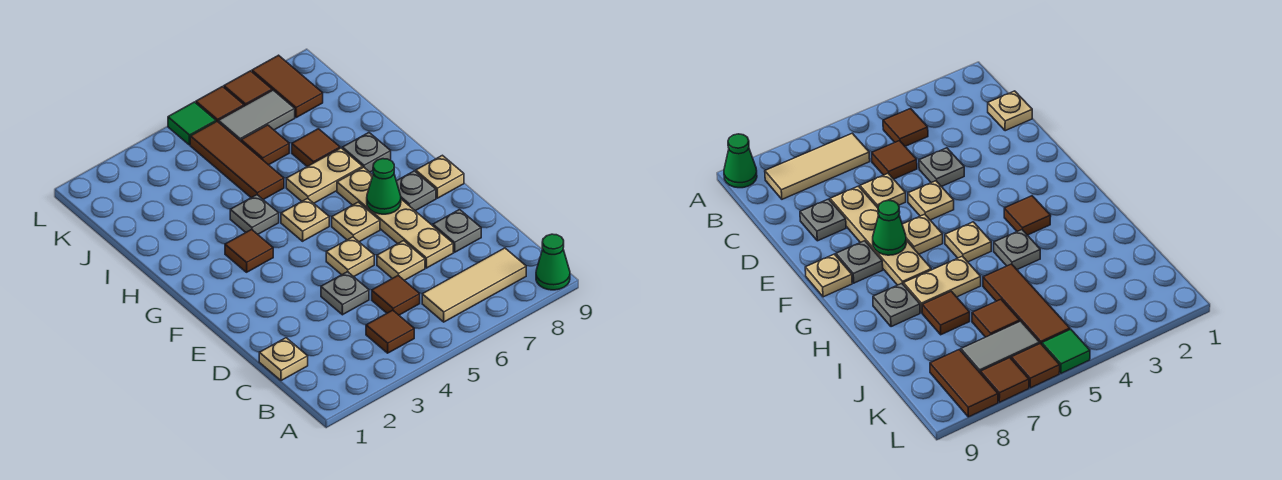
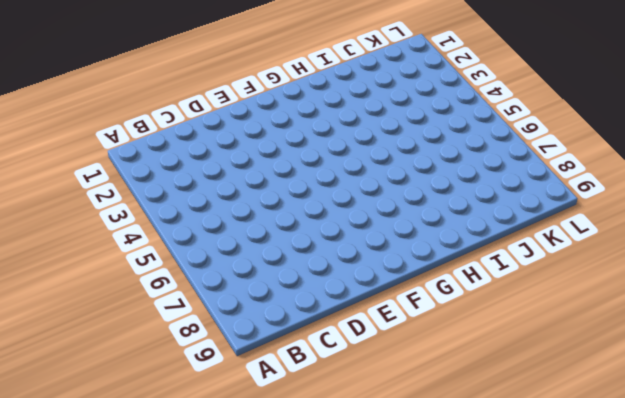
none -> green cone A9 level 1
none -> brown tile B4 level 1
none -> tan tile B6:B8 level 1

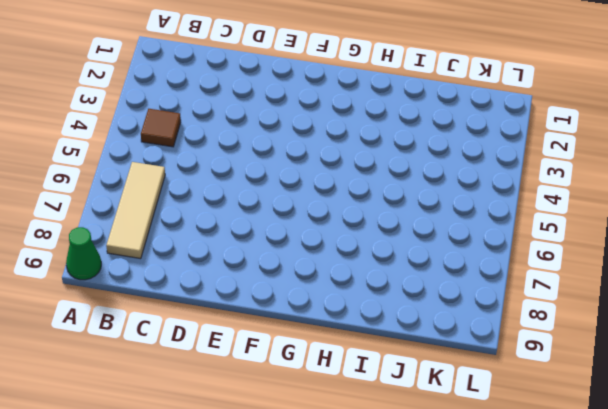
none -> tan plate C1 level 1
none -> brown tile C5 level 1
none -> grey plate D4 level 1

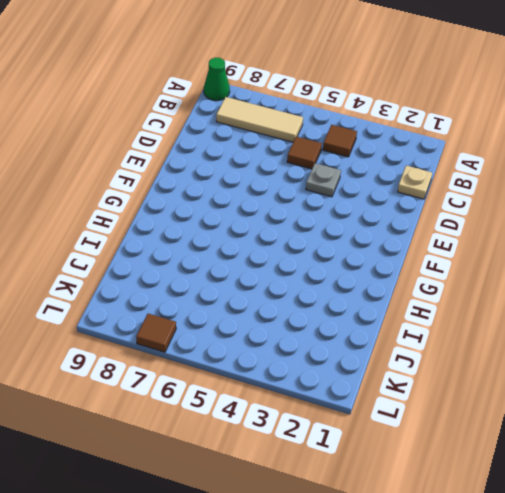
none -> tan plate D6 level 1
none -> tan plate D7:G7 level 1
none -> grey plate D8 level 1

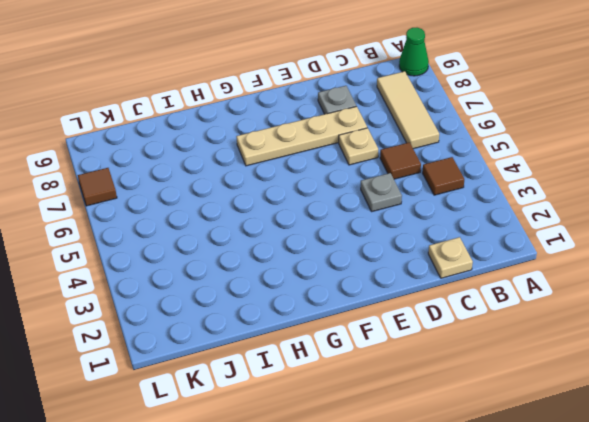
none -> tan plate E5 level 1
none -> tan plate F6 level 1
none -> grey plate F8 level 1

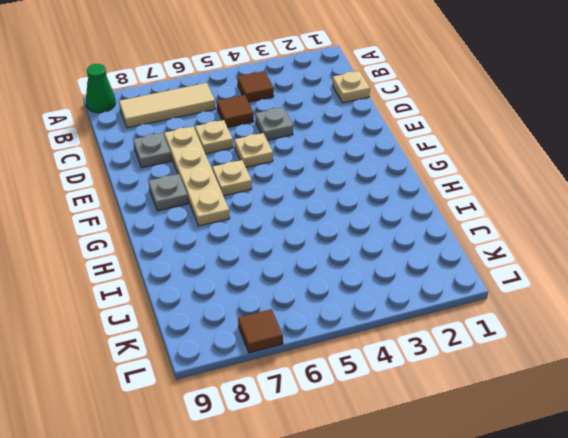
none -> tan plate F9 level 1
none -> brown tile G3 level 1
none -> tan plate G5 level 1

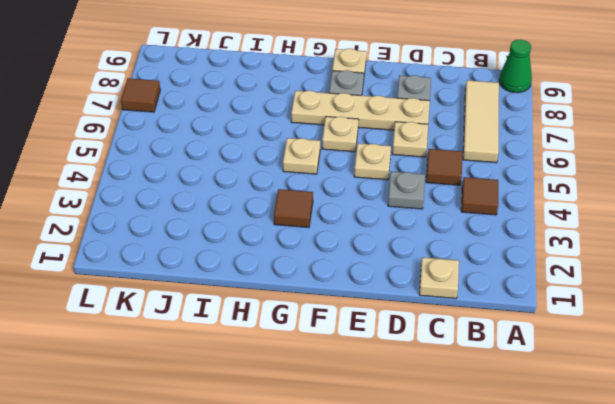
none -> grey plate H4 level 1
none -> tan plate H6:H7 level 1
none -> grey plate H8 level 1

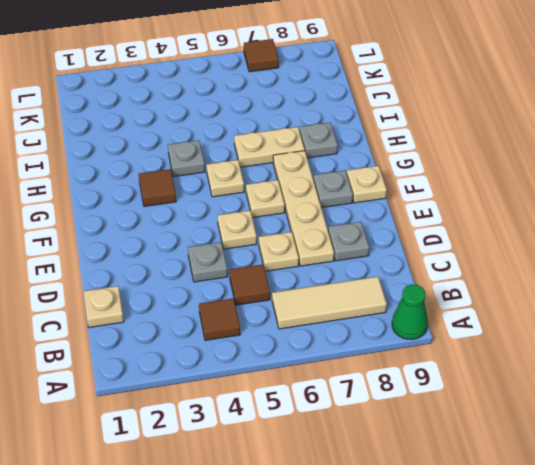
none -> brown tile I5:K5 level 1
none -> brown tile I7 level 1
none -> brown tile J6 level 1

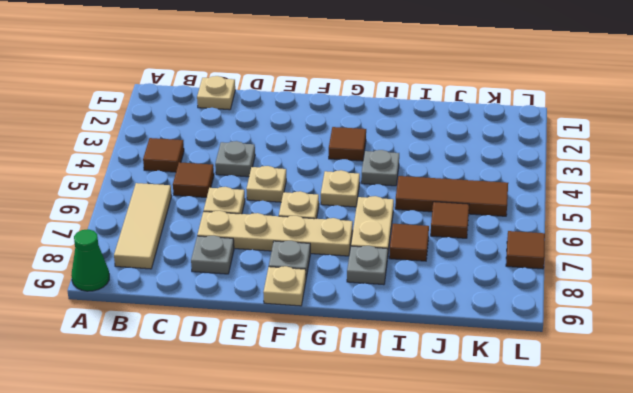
none -> grey tile K6:K7 level 1
none -> brown tile K8:L8 level 1
none -> green tile L5 level 1

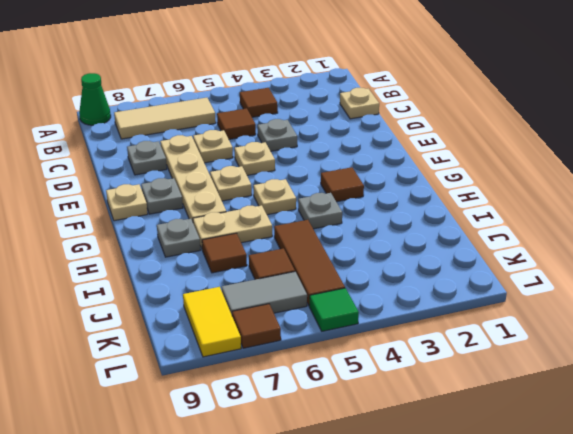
yellow tile K8:L8 level 1 -> brown tile K8:L8 level 1
none -> brown tile L6 level 1
none -> green cone F7 level 2

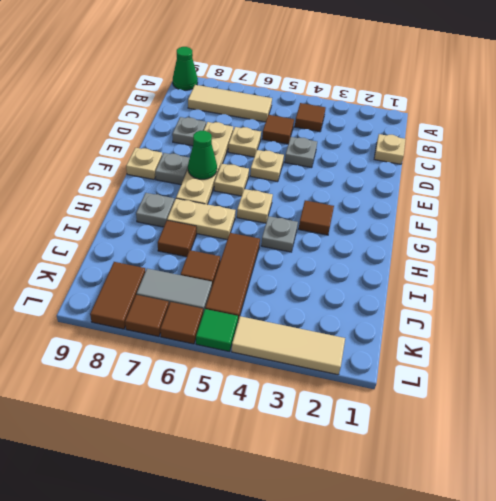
tan tile L2:L4 level 1 -> none

